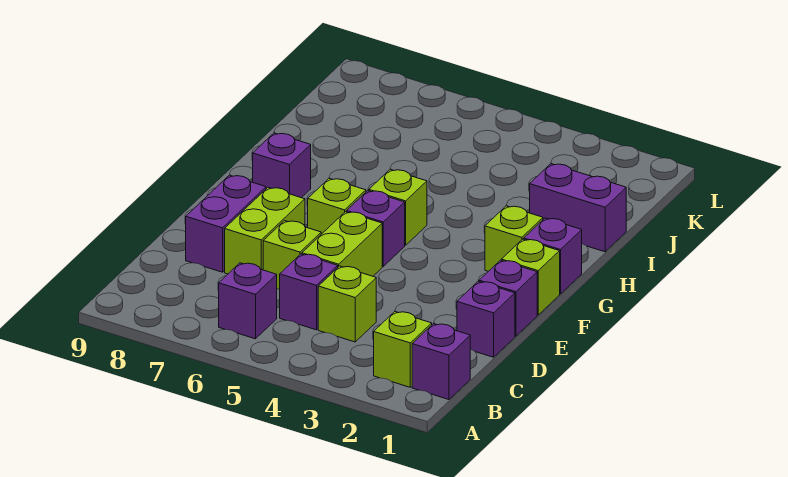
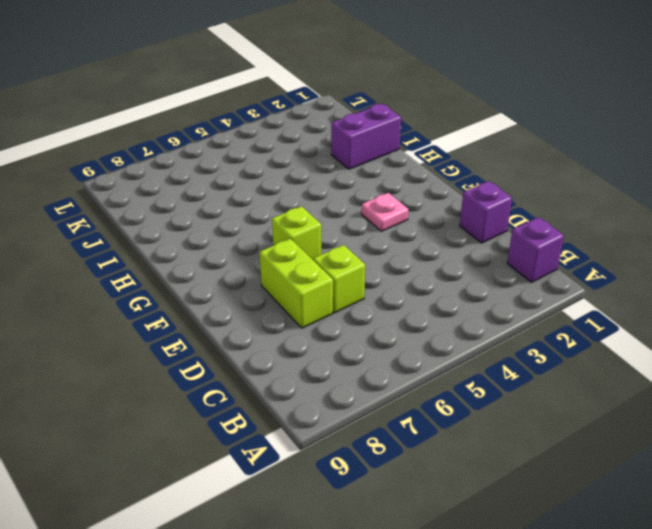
pink plate F3 level 1 -> none
none -> lime brick B2 level 1
none -> purple brick B6 level 1
none -> lime brick C4 level 1

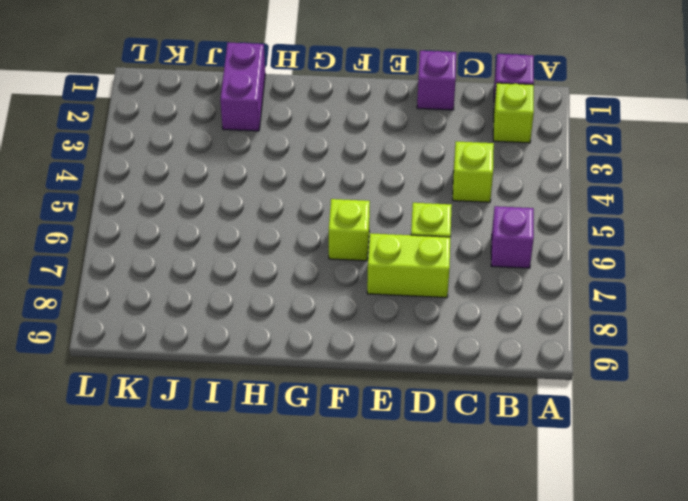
none -> purple brick C5 level 1
none -> lime brick D5:E5 level 1
none -> purple brick D8:E8 level 1

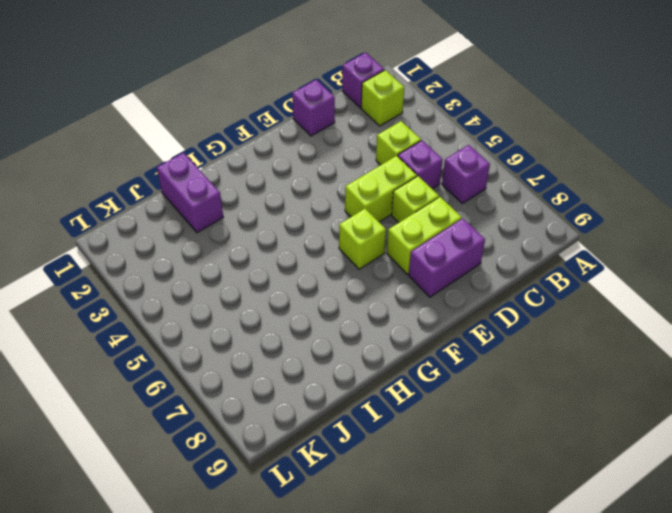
none -> purple brick E1 level 1
none -> lime brick F1 level 1
none -> purple brick F5 level 1

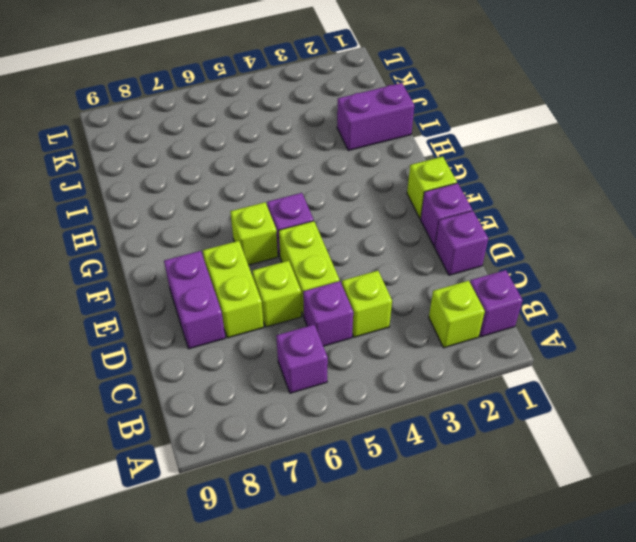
none -> purple brick G1 level 1
none -> lime brick G2 level 1
none -> lime brick G5 level 1

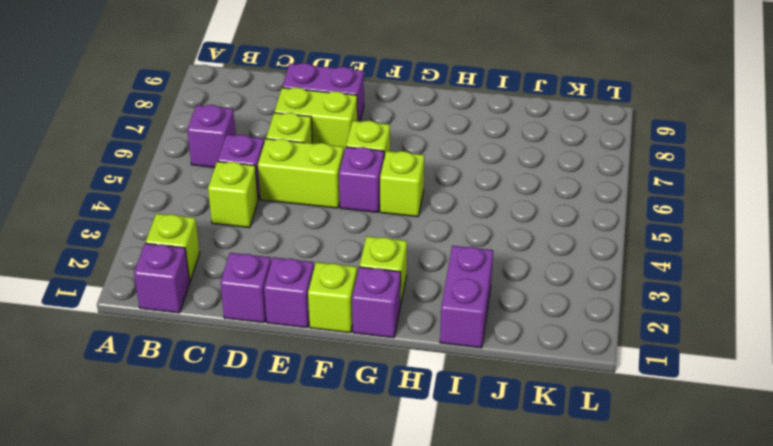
none -> purple brick G8 level 1

